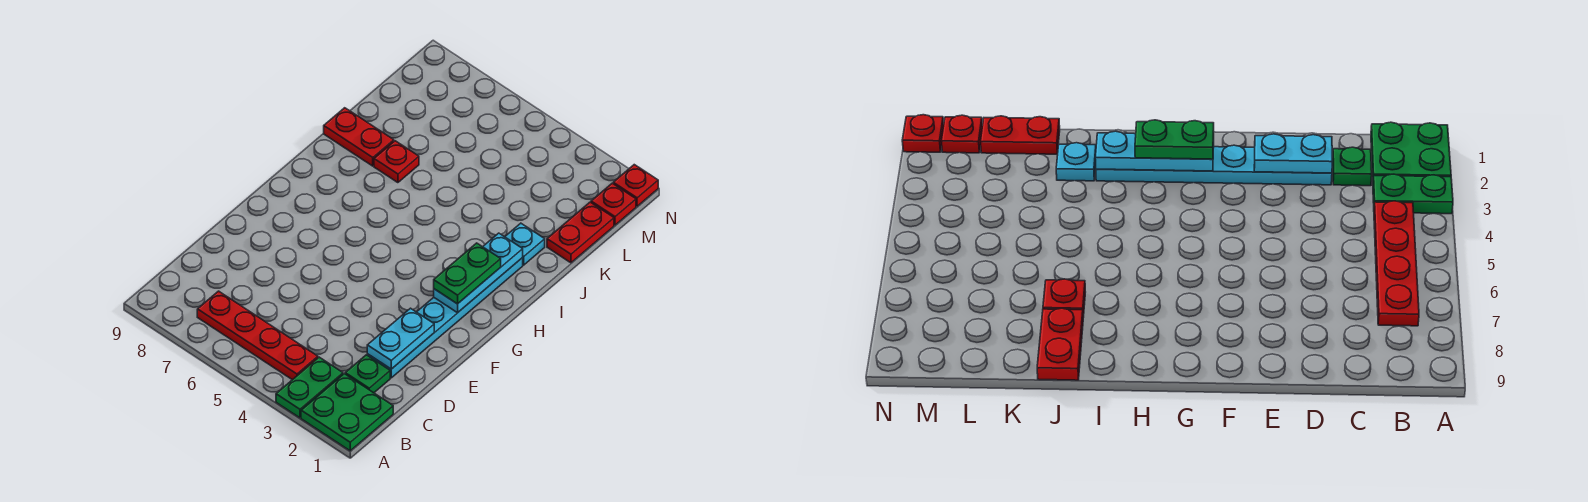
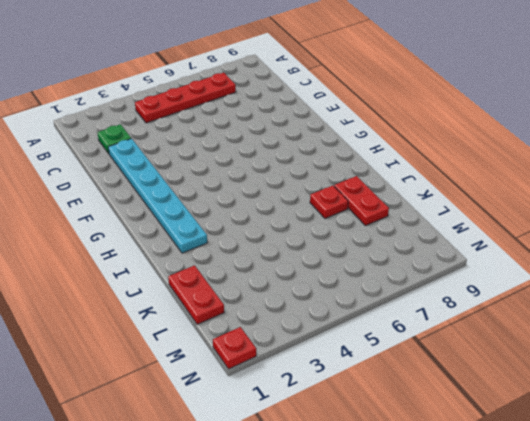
red plate J8:K8 level 1 -> red plate J8:J9 level 1
none -> green plate A1:B2 level 1
none -> green plate A3:B3 level 1
none -> cyan plate J2 level 1

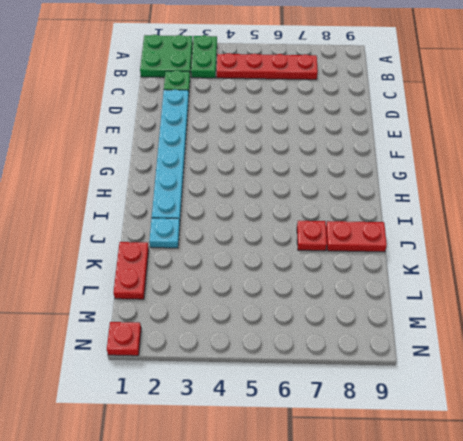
none -> red plate M1 level 1
none -> cyan plate D2:E2 level 2
none -> cyan plate G2:I2 level 2

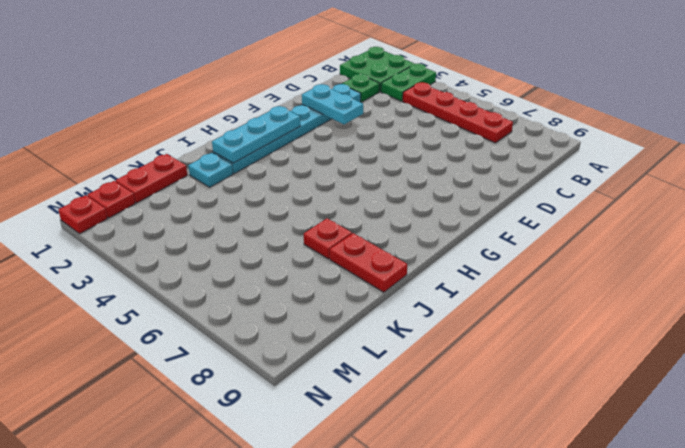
cyan plate E2:E3 level 2 -> cyan plate D2:E2 level 2
none -> green plate G2:H2 level 3

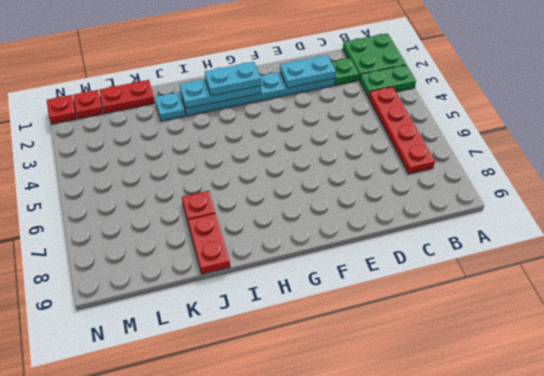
cyan plate G2:H2 level 3 -> green plate G2:H2 level 3

